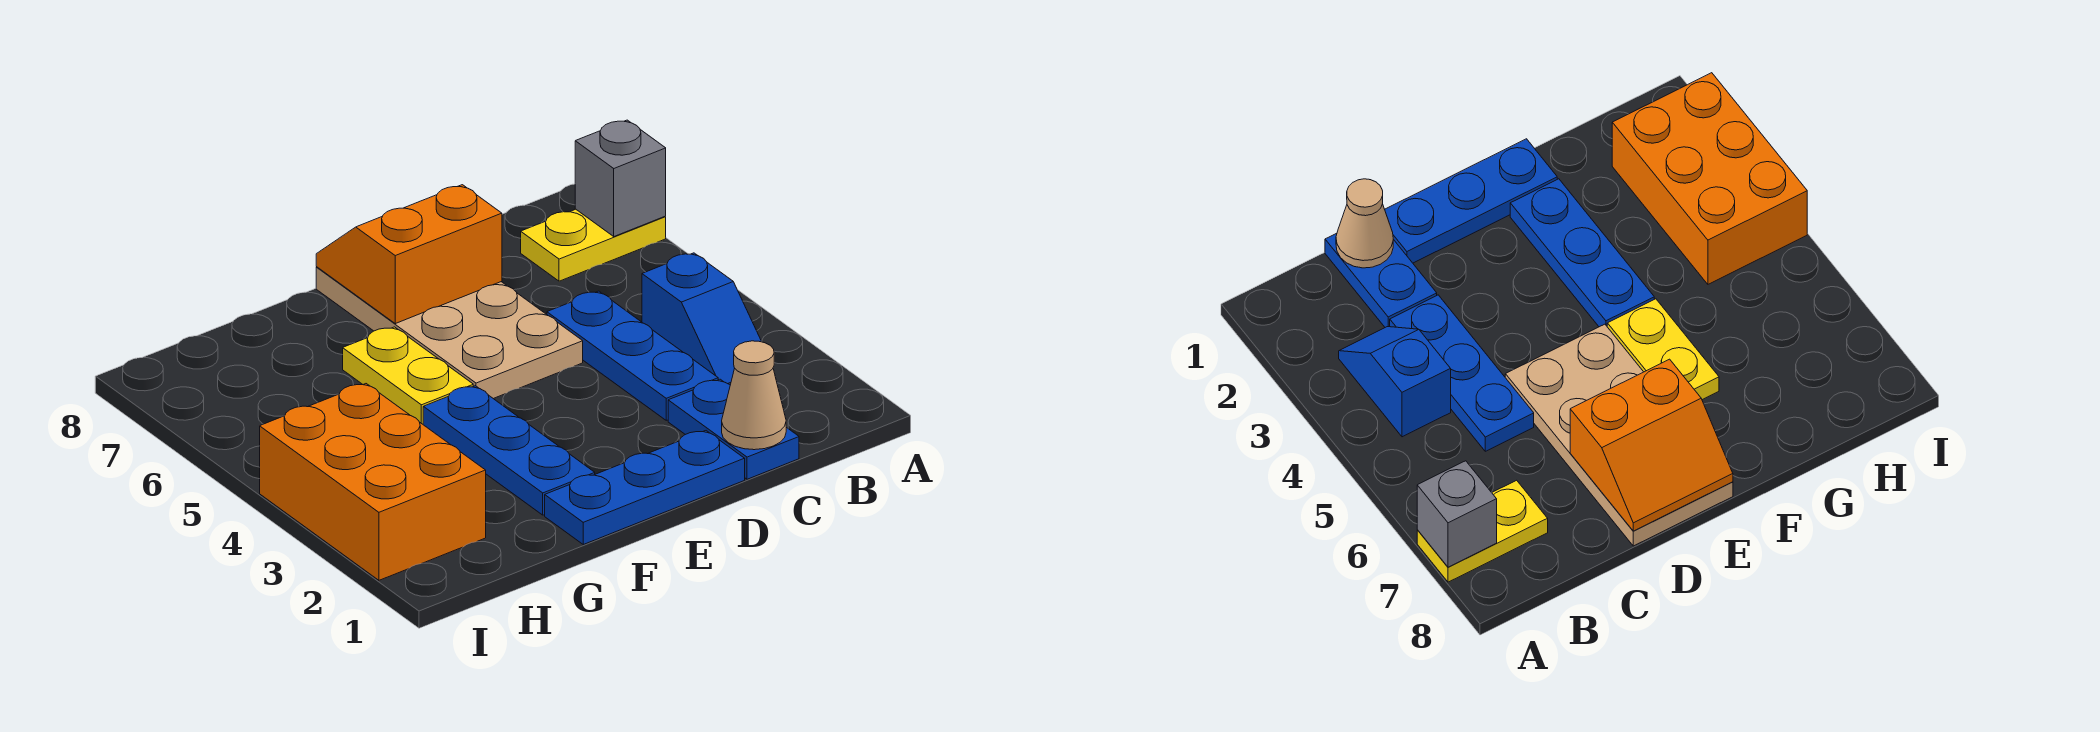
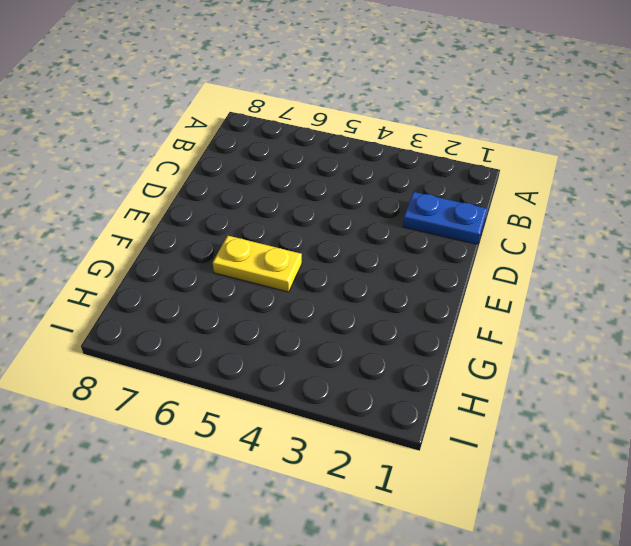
none -> yellow plate A7:B7 level 1
none -> blue slope B3:B4 level 1 top 4
none -> blue plate C3:C5 level 1

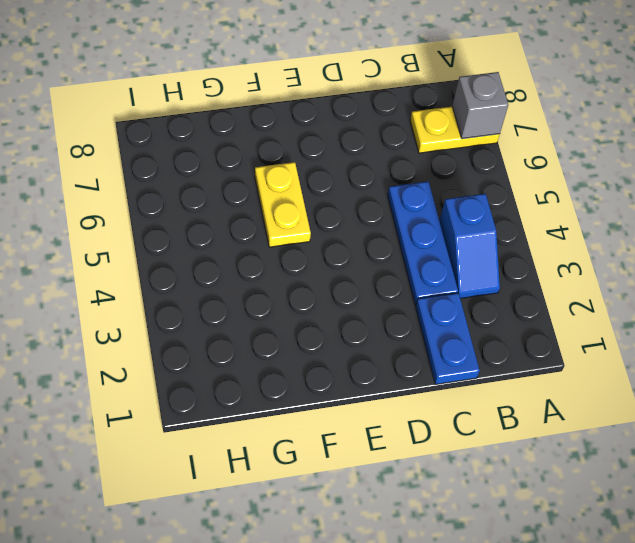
none -> blue plate D1:F1 level 1
none -> tan plate D5:E8 level 1
none -> blue plate F2:F4 level 1

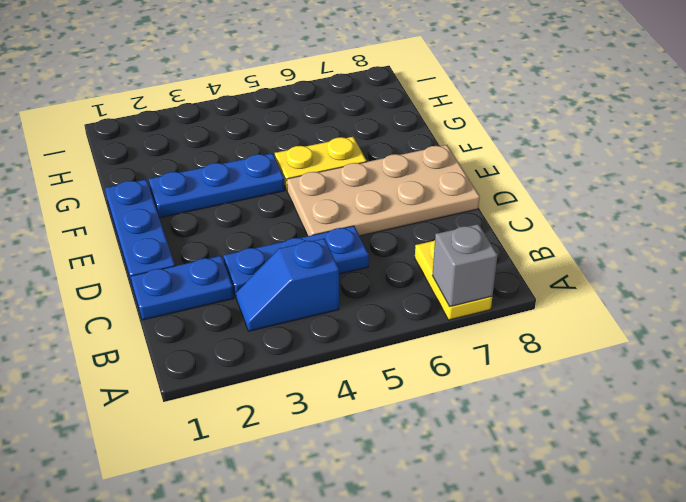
none -> orange brick H2:I4 level 1
none -> tan cone C1 level 2
none -> orange slope D7:E8 level 2 top 7

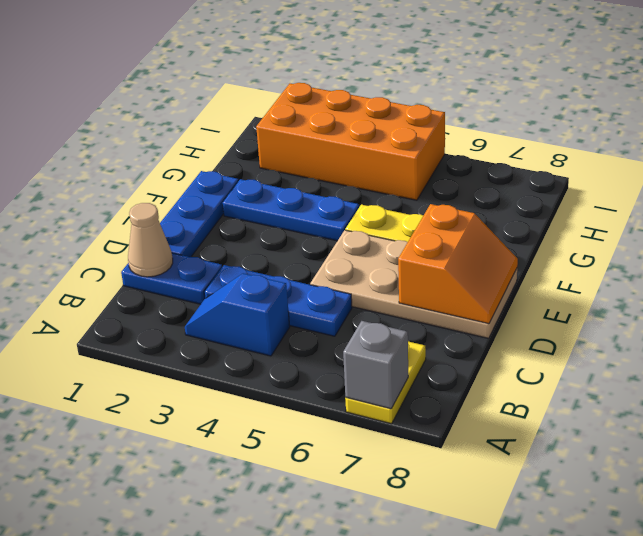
orange brick H2:I5 level 1 -> orange brick H2:I4 level 1

